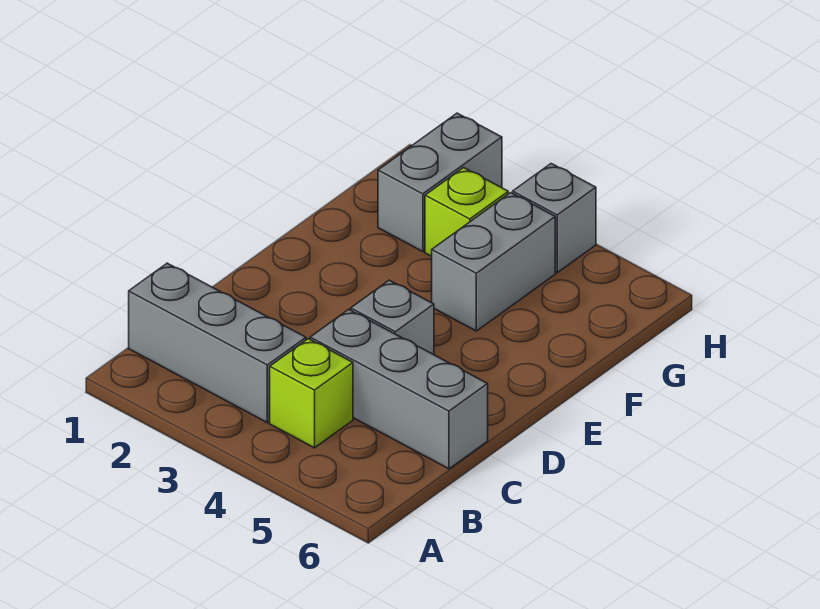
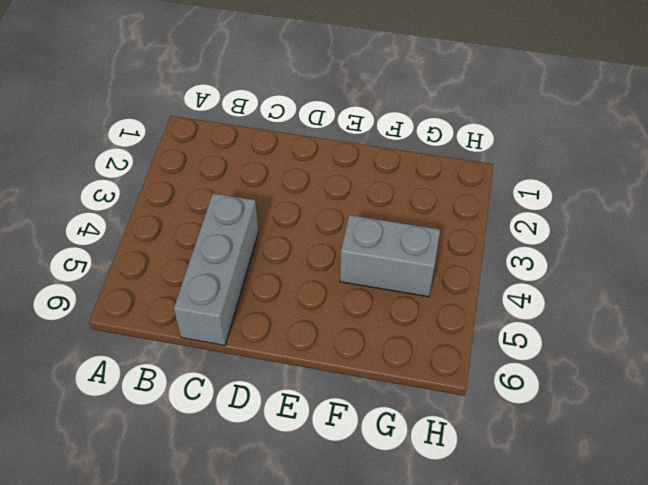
none -> grey brick B1:B3 level 1
none -> lime brick B4 level 1

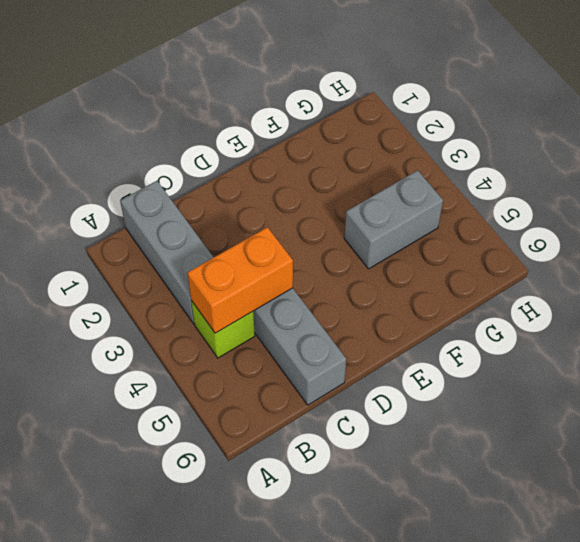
orange brick B4:C4 level 2 -> none
none -> grey brick D4 level 1
none -> grey brick G2:H2 level 1

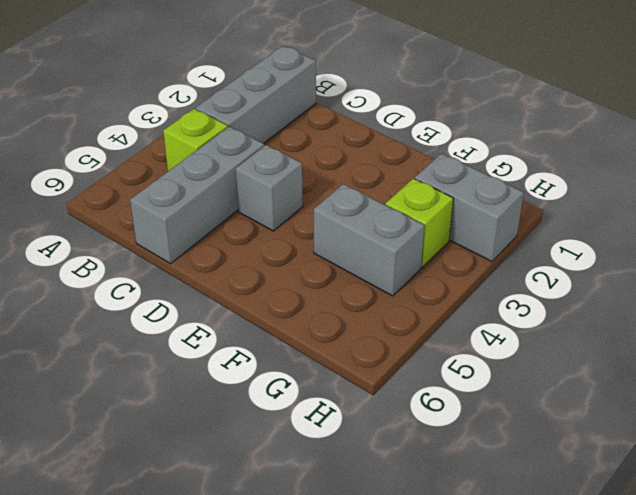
none -> grey brick H4 level 1

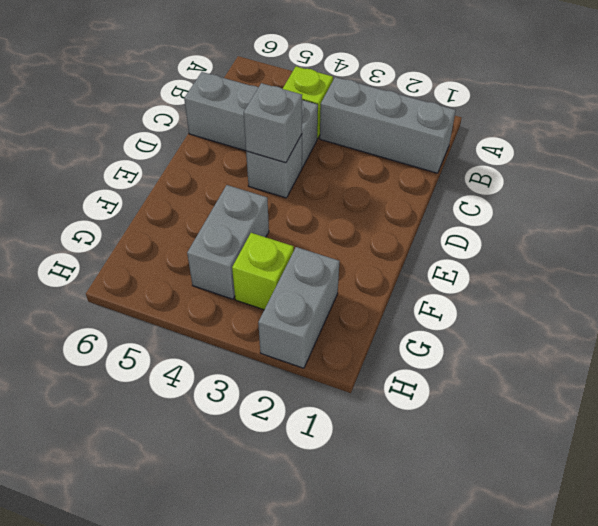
grey brick D4 level 2 -> grey brick H4 level 1

